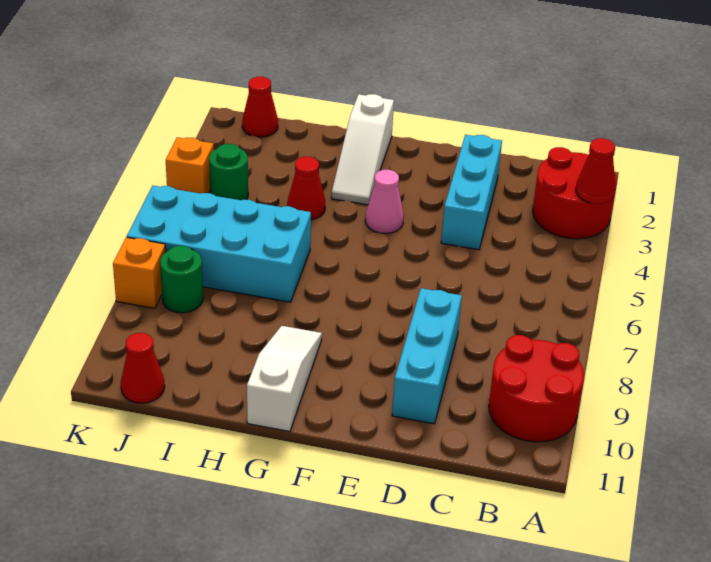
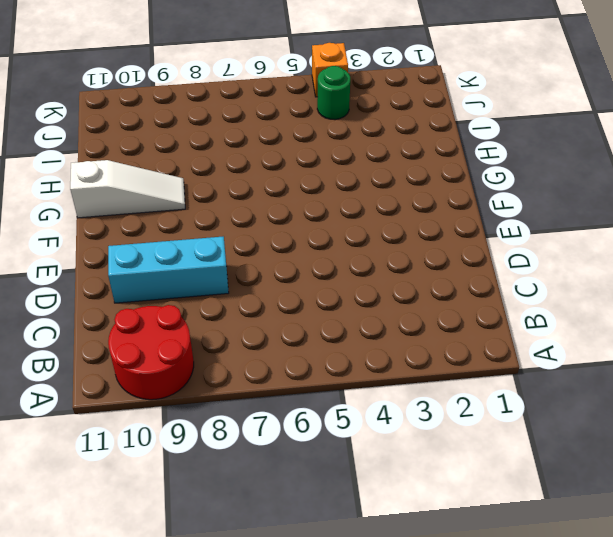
none -> red round brick A2:B3 level 1
none -> cyan brick D2:D4 level 1
none -> pink cone F4 level 1

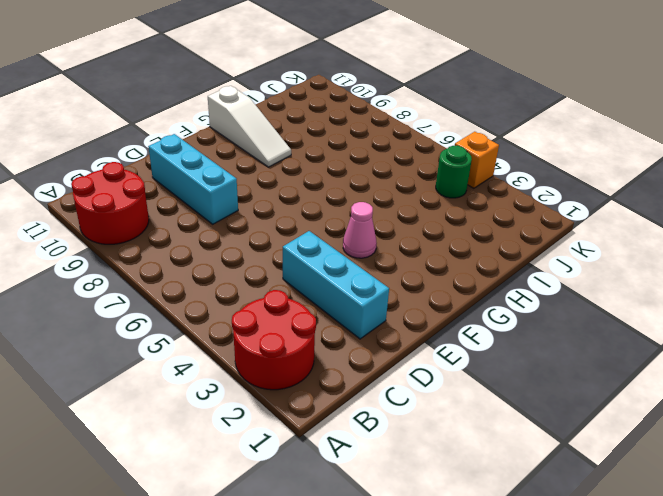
none -> white slope G1:G3 level 1 top 1
none -> red cone H4 level 1
none -> cyan brick H6:K7 level 1

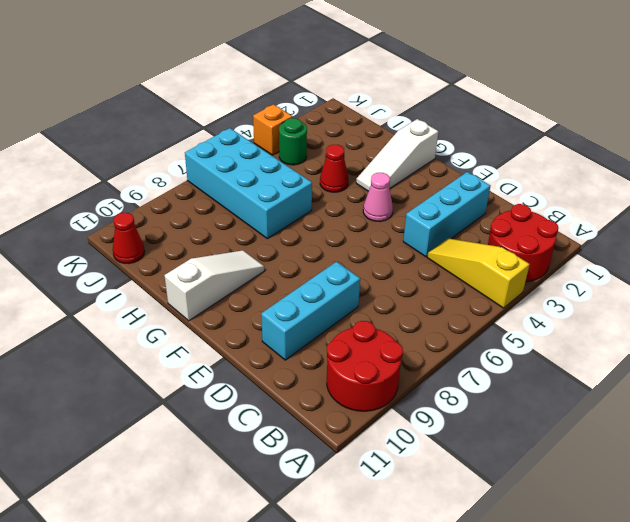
yellow slope A4:C4 level 1 top A -> none
none -> red cone J1 level 1
none -> green round brick J8 level 1
none -> orange brick K8 level 1

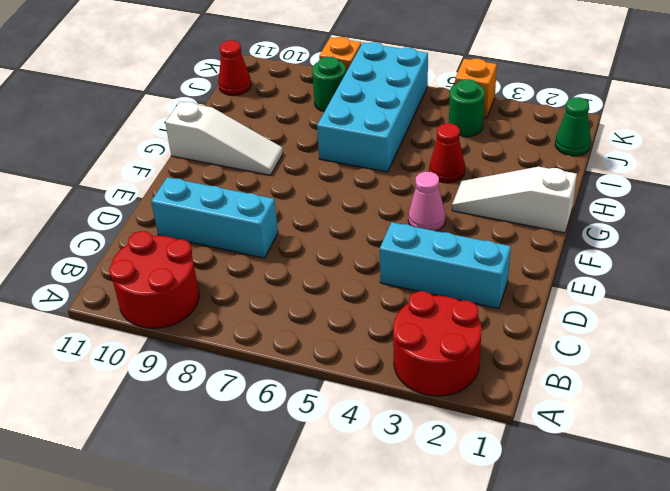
green cone J1 level 1 -> red cone J1 level 1
none -> red cone A3 level 2

